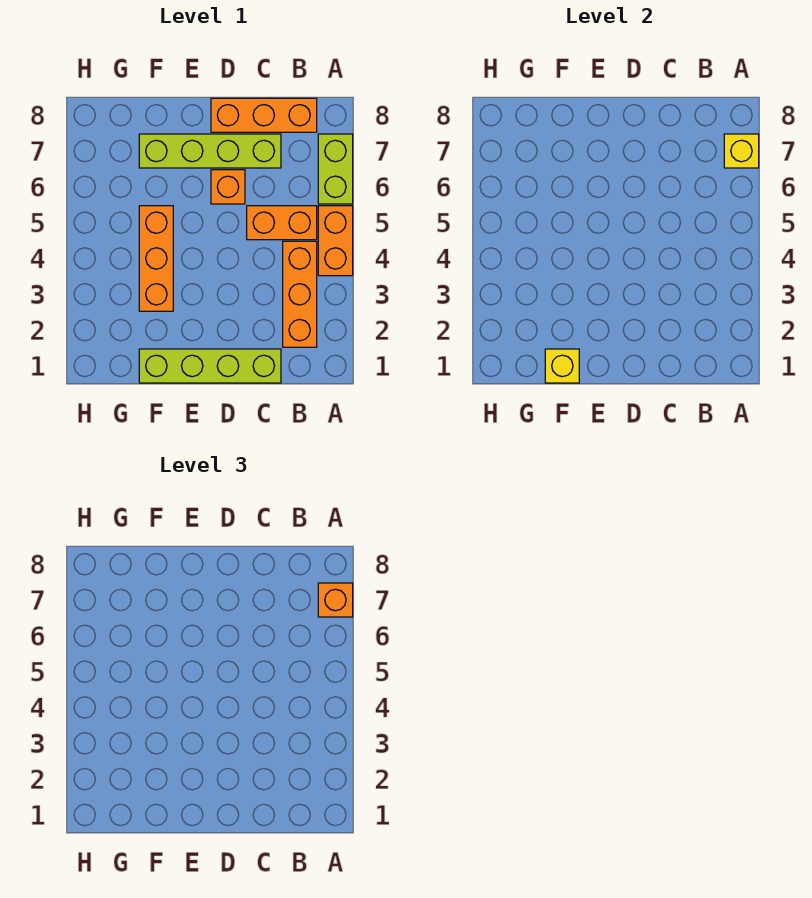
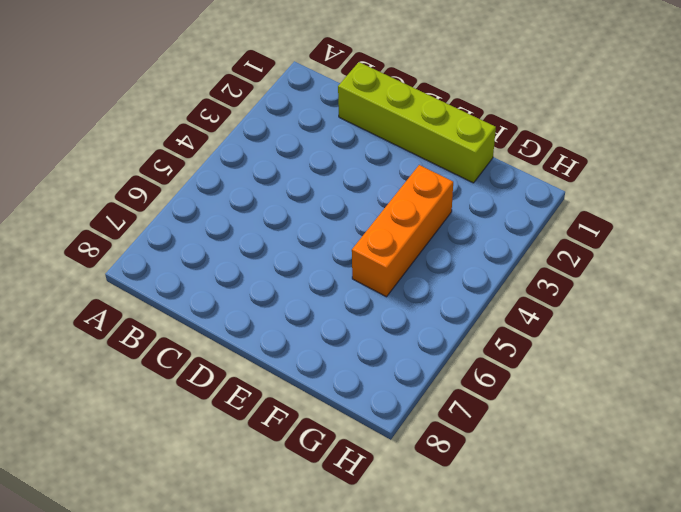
none -> orange brick A4:A5 level 1
none -> lime brick A6:A7 level 1
none -> orange brick B2:B4 level 1

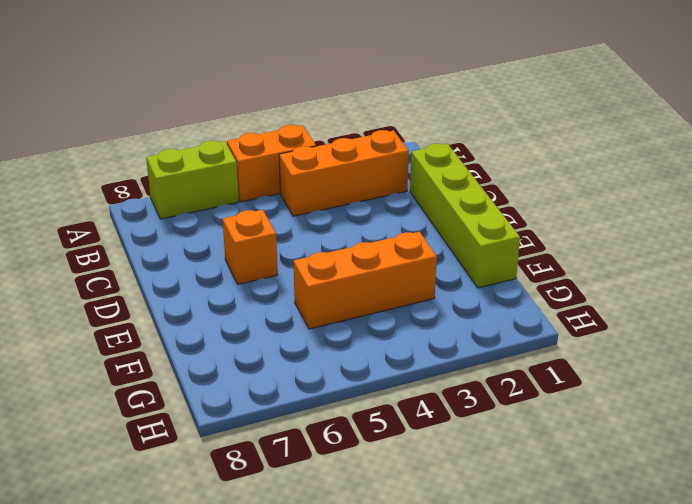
none -> orange brick B5:C5 level 1
none -> orange brick B8:D8 level 1
none -> lime brick C7:F7 level 1

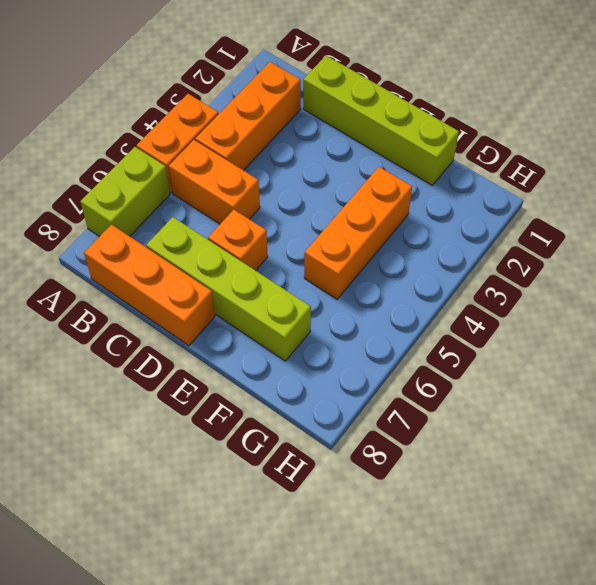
none -> yellow brick A7 level 2
none -> yellow brick F1 level 2
none -> orange brick A7 level 3

